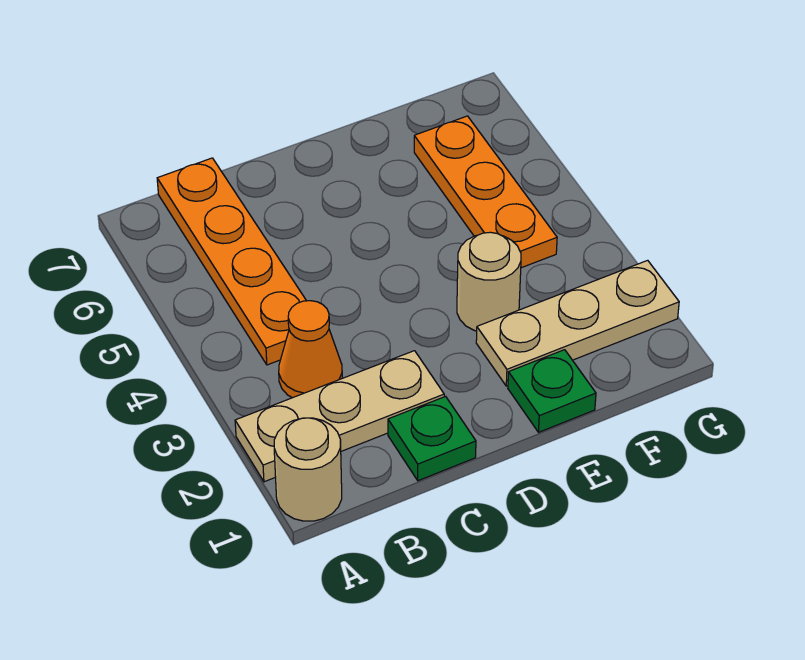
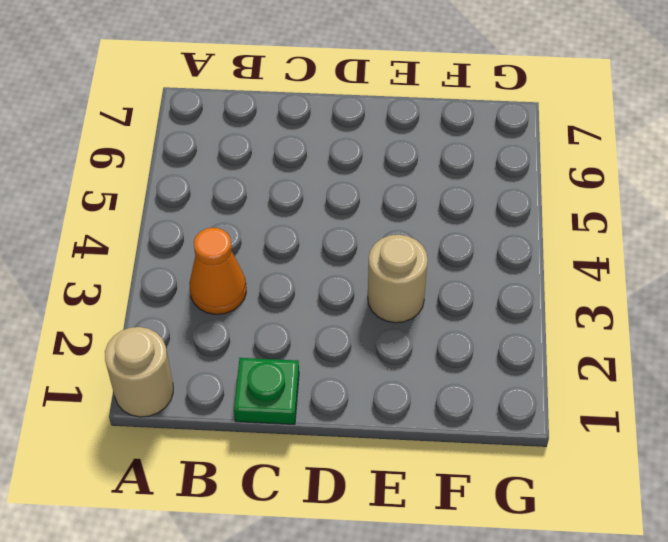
none -> tan plate A2:C2 level 1
none -> orange plate B4:B7 level 1

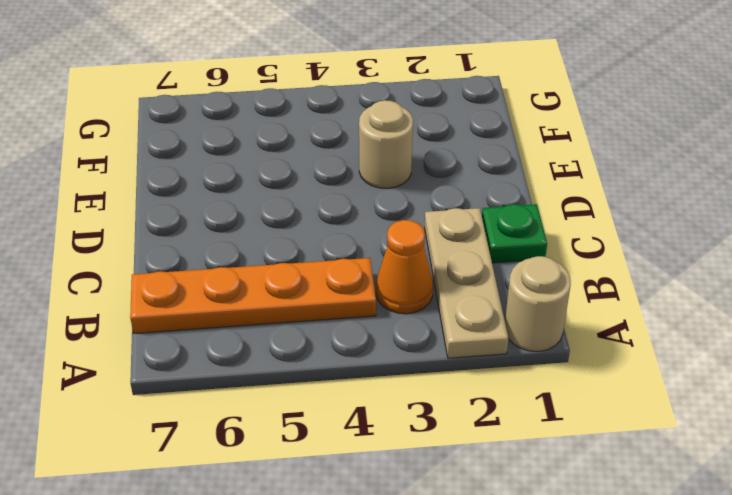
none -> green plate E1 level 1
none -> tan plate E2:G2 level 1

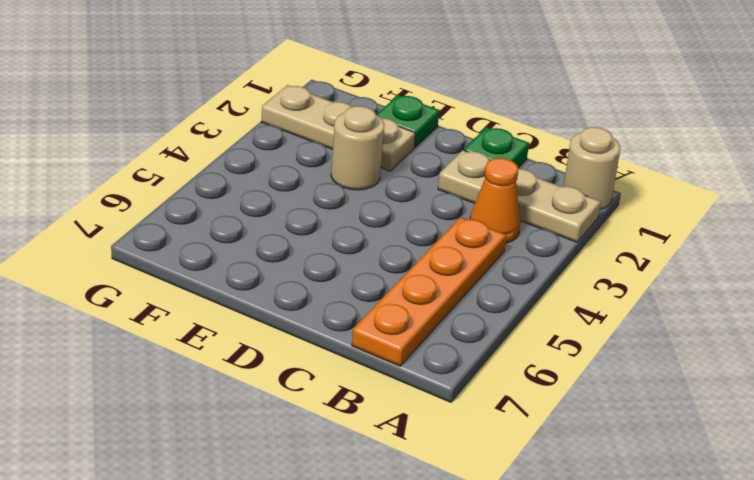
none -> orange plate F4:F6 level 1

